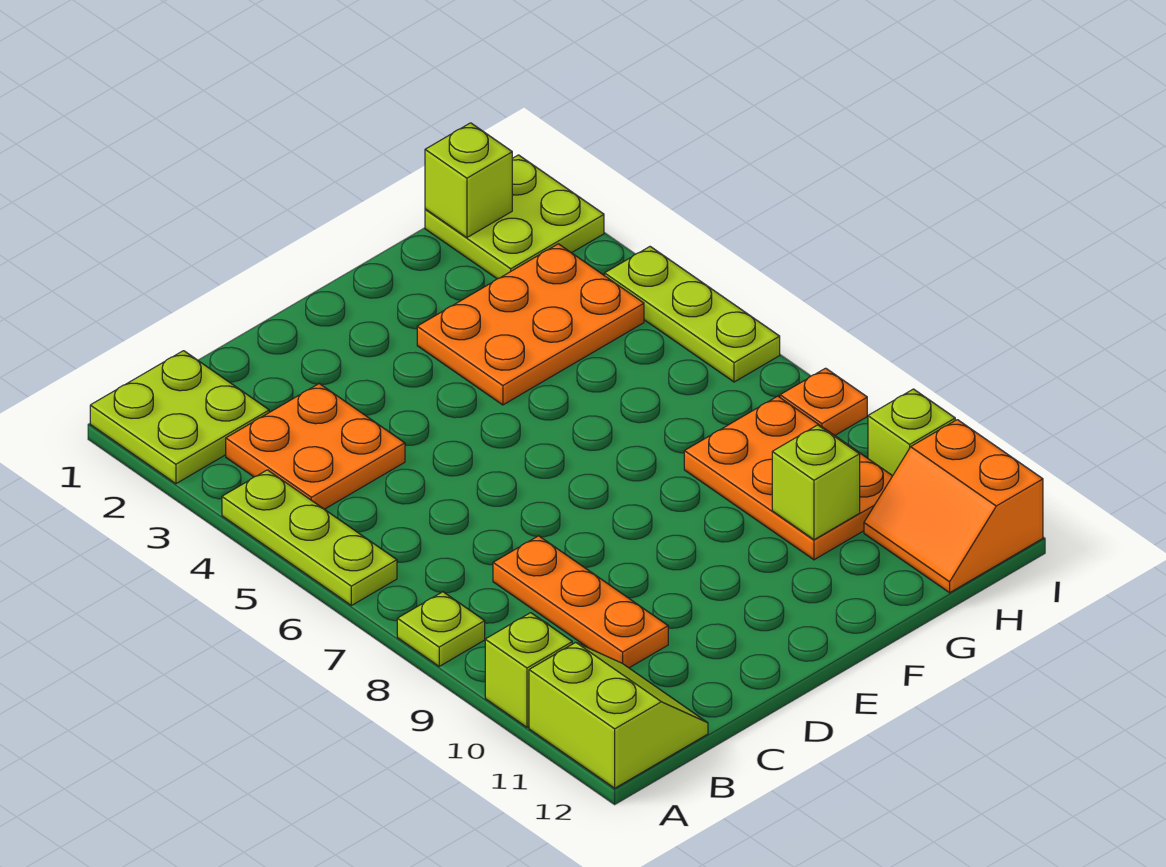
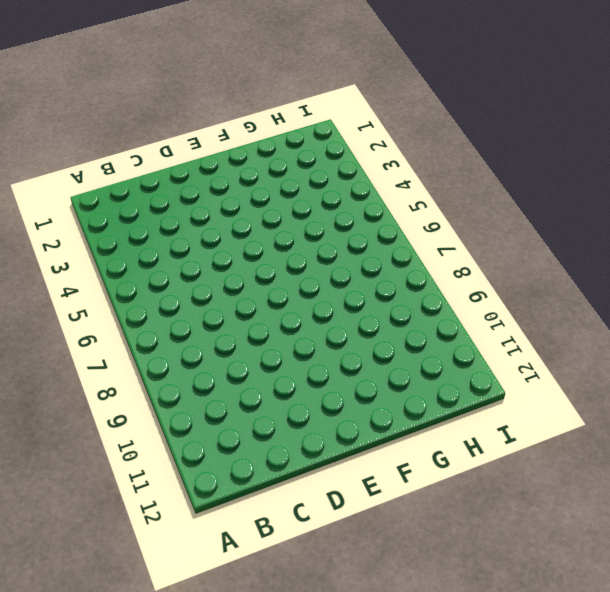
none -> lime plate A1:B2 level 1
none -> lime plate A4:A6 level 1
none -> lime plate A8 level 1

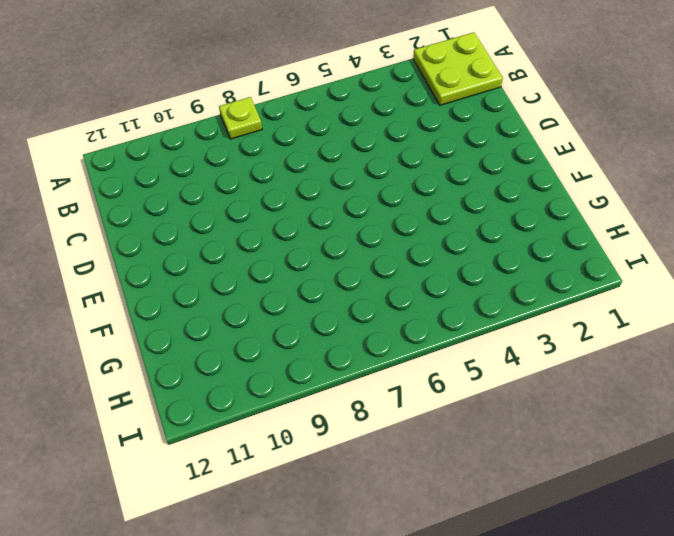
none -> lime plate A4:A6 level 1
none -> lime brick A10 level 1
none -> lime slope A11:B12 level 1 top A

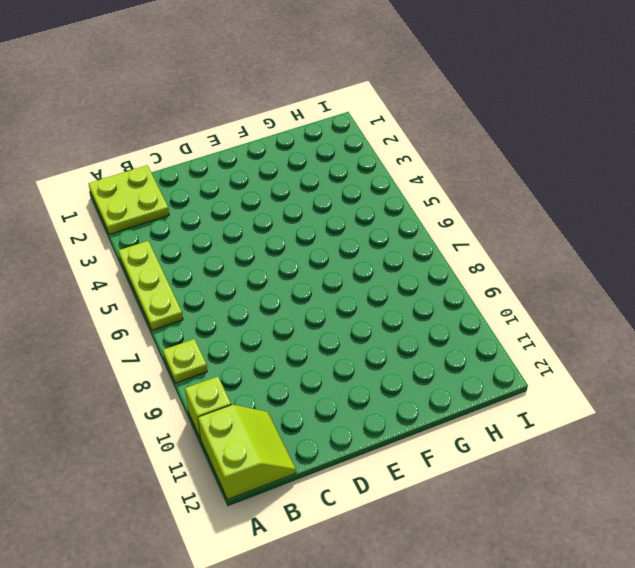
none -> orange plate B3:C4 level 1
none -> orange plate C8:C10 level 1
none -> orange plate F3:H4 level 1

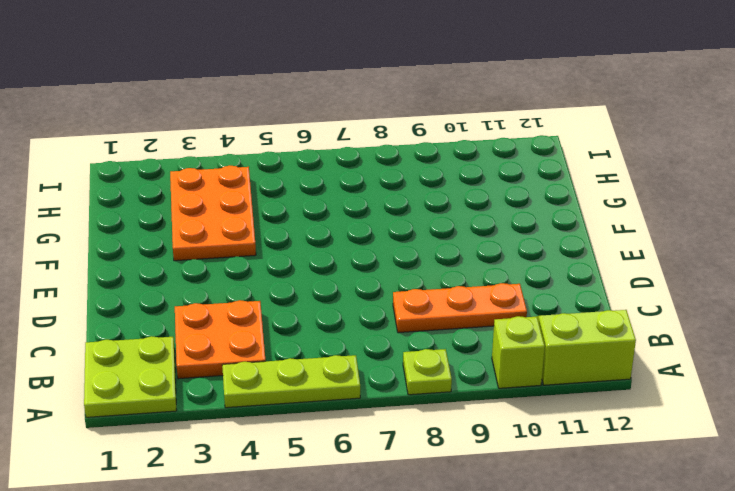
none -> orange plate G8:H10 level 1
none -> lime plate H1:I2 level 1
none -> orange slope H11:I12 level 1 top I

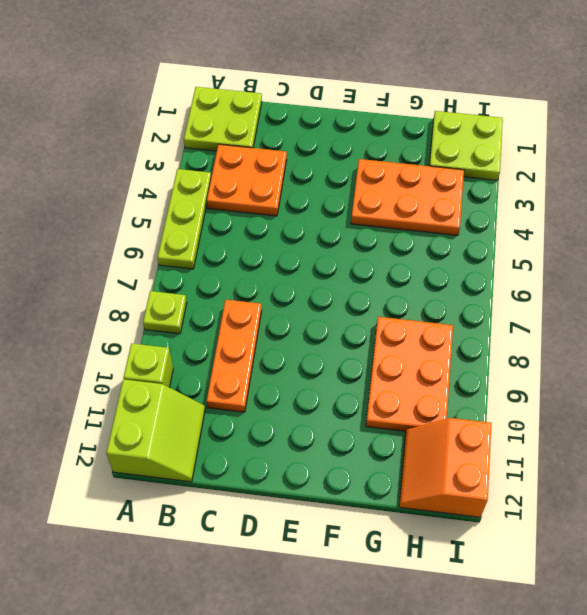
none -> lime plate I4:I6 level 1
none -> orange plate I8 level 1
none -> lime brick I10 level 1

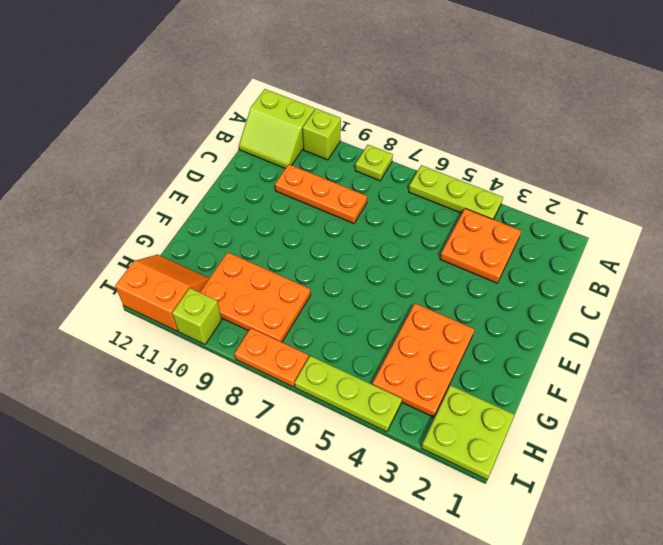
orange plate I7:I8 level 1 -> orange plate I8 level 1
none -> lime plate A1:B2 level 1
none -> lime brick G10 level 2
none -> lime brick H1 level 2

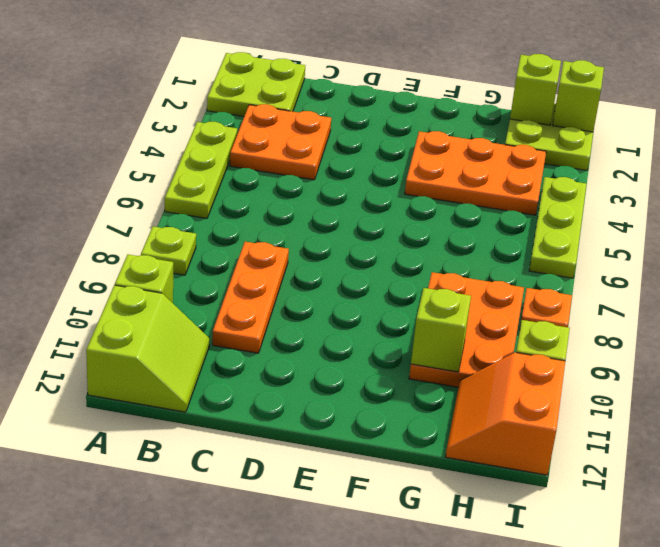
lime brick I1 level 2 -> none

